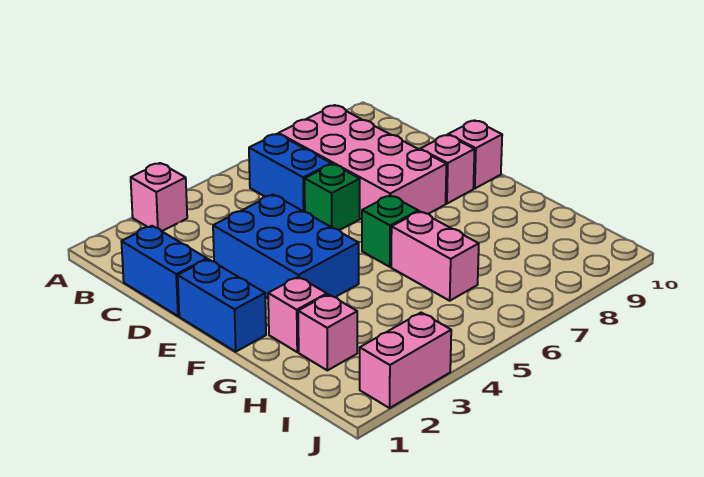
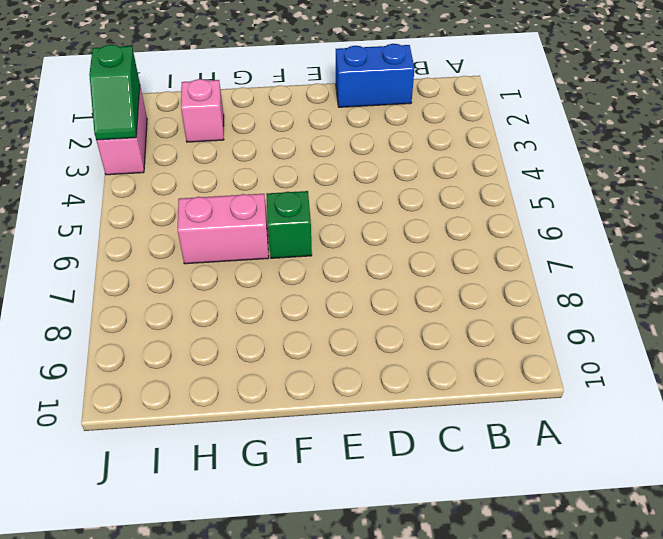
green slope J2:J3 level 2 top 2 -> none
none -> pink brick A3 level 1
none -> blue brick B6:C6 level 1
none -> pink brick B7:E8 level 1

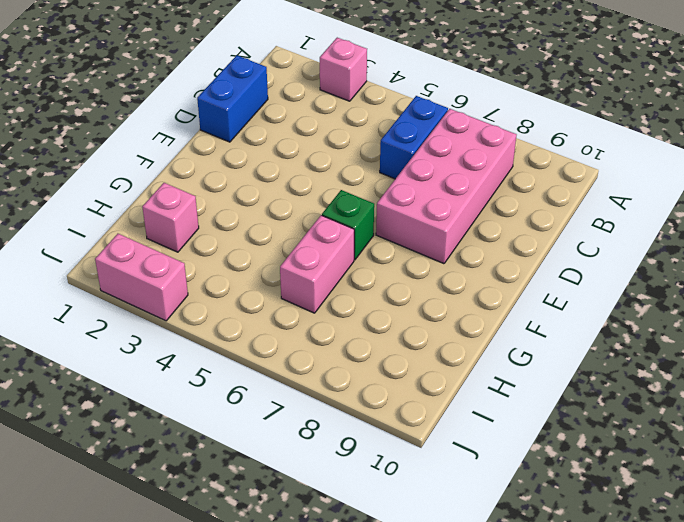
none -> blue brick D3:F4 level 1
none -> green brick D6 level 1
none -> blue brick E1:F1 level 1

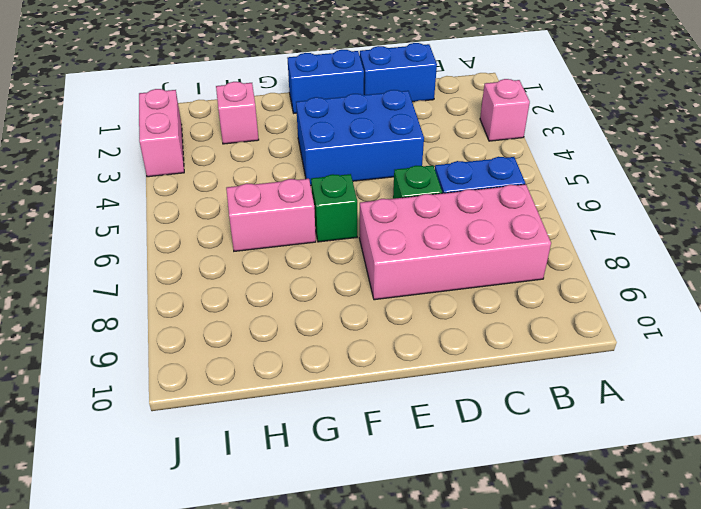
none -> pink brick E9 level 1
none -> pink brick E10 level 1
none -> pink brick G2 level 1

